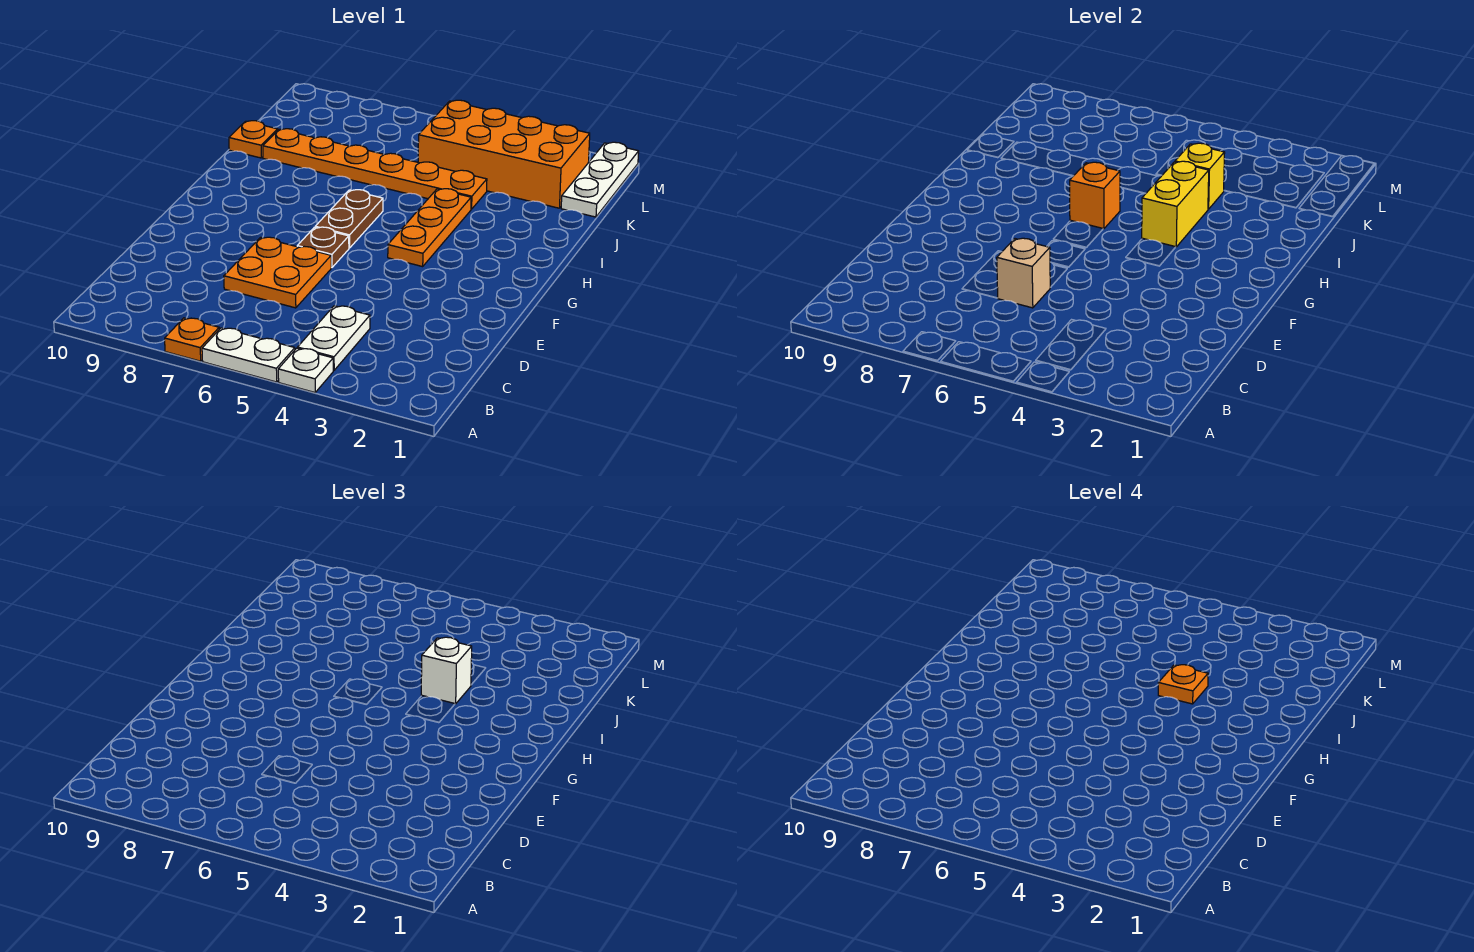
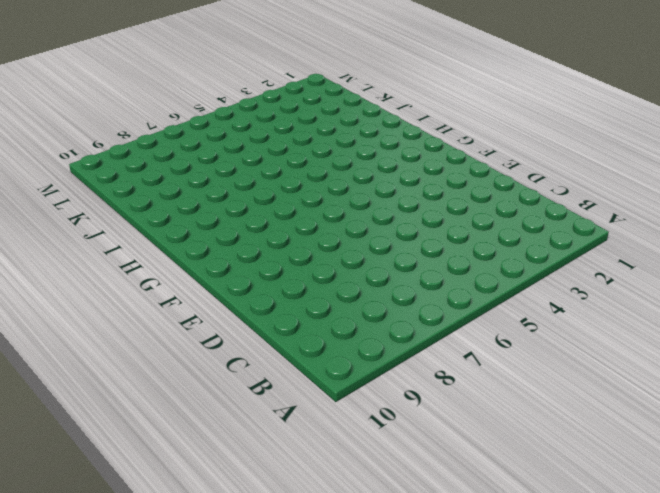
none -> white plate A4 level 1
none -> white plate A5:A6 level 1
none -> orange plate A7 level 1

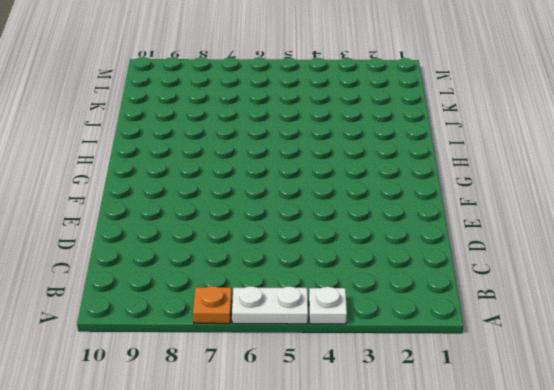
none -> white plate B4:C4 level 1
none -> orange plate D6:E7 level 1
none -> brown plate F6 level 1

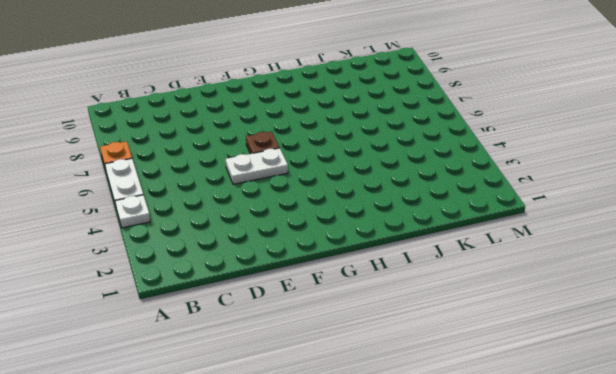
white plate E5:F5 level 1 -> white plate B4:C4 level 1
none -> orange plate D6:E7 level 1
none -> orange plate G4:I4 level 1
none -> brown plate G6:H6 level 1

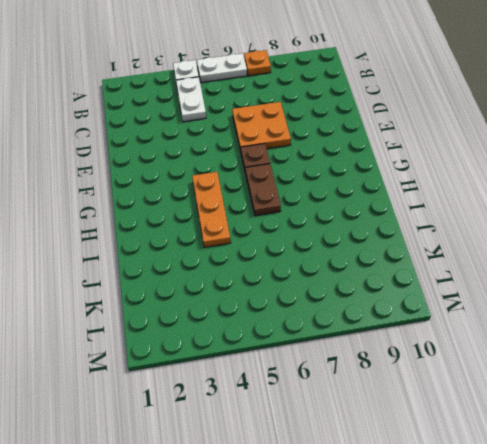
none -> orange plate J4:J9 level 1
none -> orange plate J10 level 1
none -> white plate K1:M1 level 1

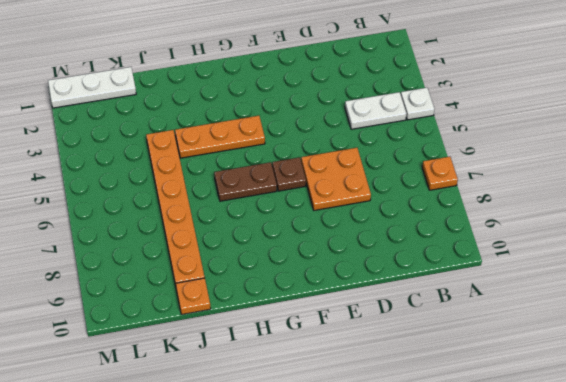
none -> white plate A5:A6 level 1
none -> orange brick K2:L5 level 1
none -> tan brick D6 level 2

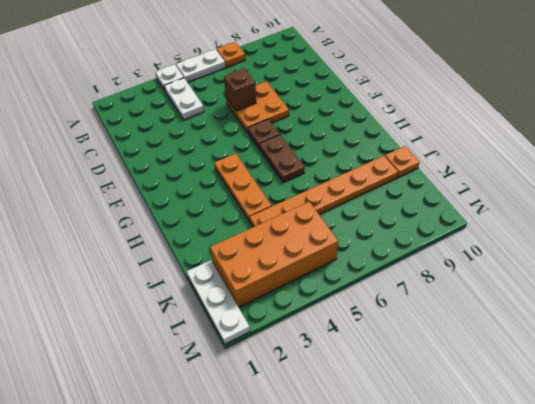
brown brick D6 level 2 -> tan brick D6 level 2
none -> yellow brick H4:I4 level 2
none -> orange brick H6 level 2
none -> yellow brick J4 level 2

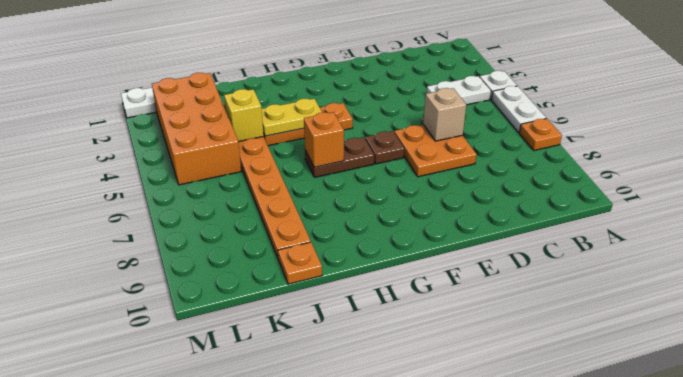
yellow plate H4:I4 level 2 -> yellow brick H4:I4 level 2
none -> white brick I4 level 3
none -> orange plate I4 level 4

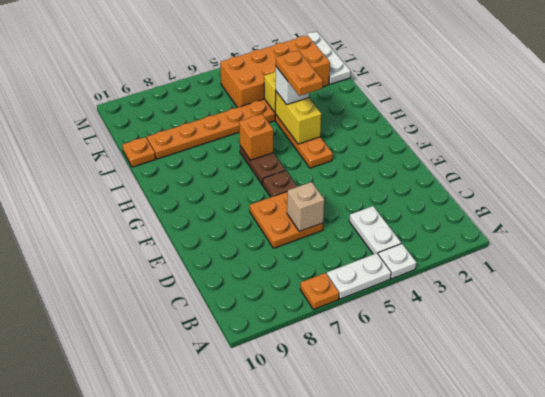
orange plate H4:I4 level 4 -> orange plate I4 level 4

